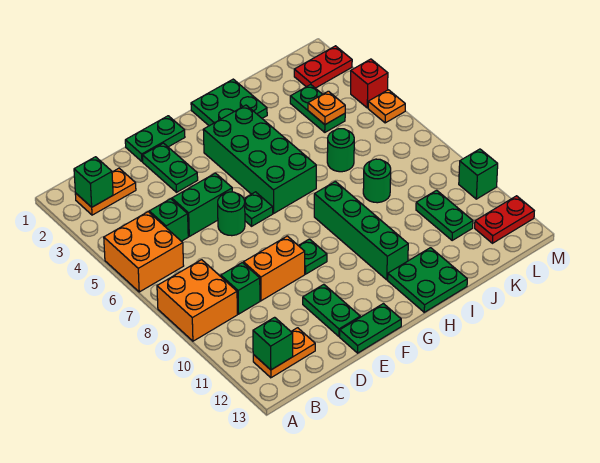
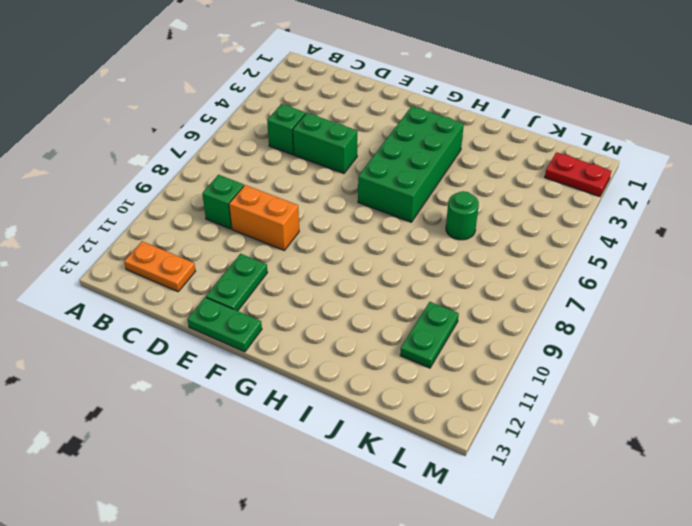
none -> orange brick A5:B6 level 1
none -> orange brick A8:B9 level 1
none -> orange plate B2:C2 level 1
none -> green plate E1:F1 level 1

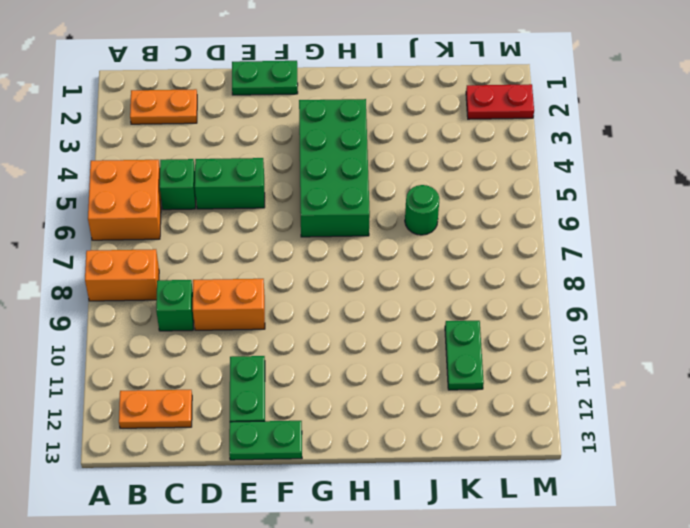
orange brick A8:B8 level 1 -> orange brick A8:B9 level 1
none -> green plate E2:E3 level 1
none -> green round brick E6 level 1
none -> green plate F6 level 1
none -> green plate F9 level 1

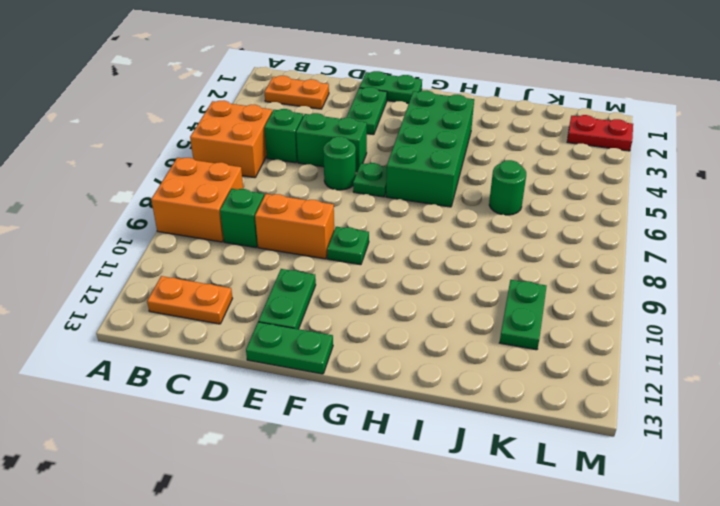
none -> green plate H1:I2 level 1
none -> green brick H8:H11 level 1
none -> green plate H12:I13 level 1
none -> green round brick J8 level 1

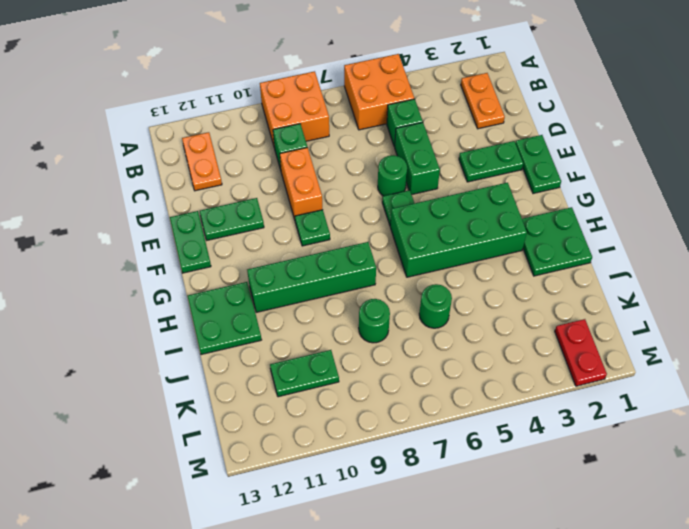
none -> green plate K3:K4 level 1
none -> red plate L12:M12 level 1
none -> red brick M4 level 1
none -> orange plate M5 level 1

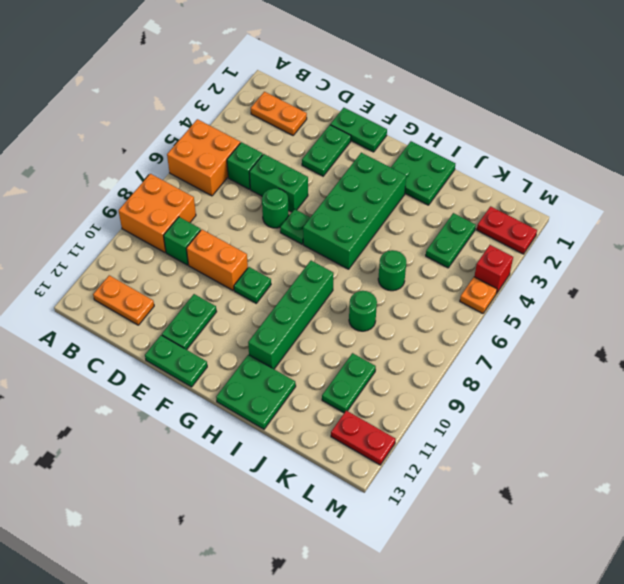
none -> green brick M10 level 1
none -> green brick B2 level 2
none -> green brick B12 level 2
none -> orange plate K4 level 2

